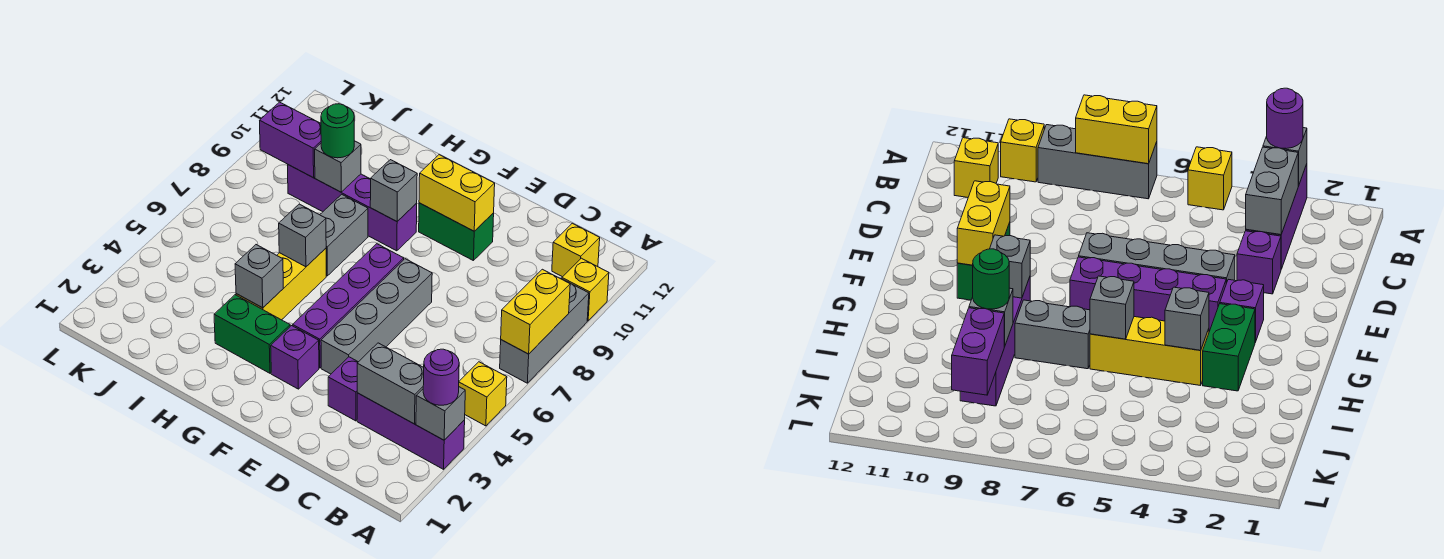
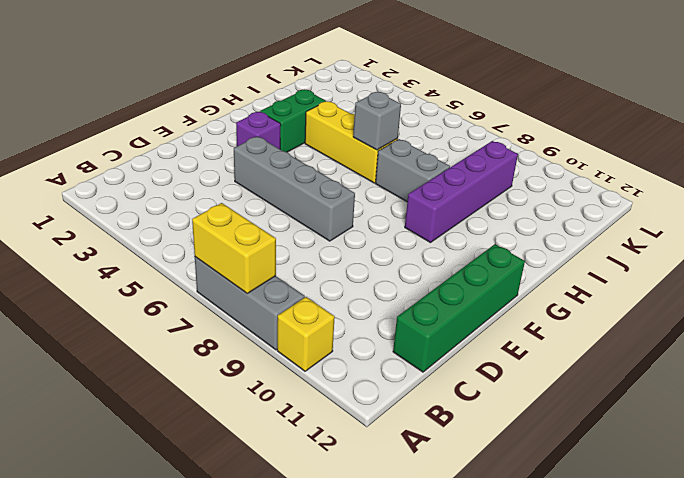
green brick C12:F12 level 1 -> none
none -> purple brick A3:C3 level 1
none -> yellow brick A5 level 1
none -> yellow brick B11 level 1

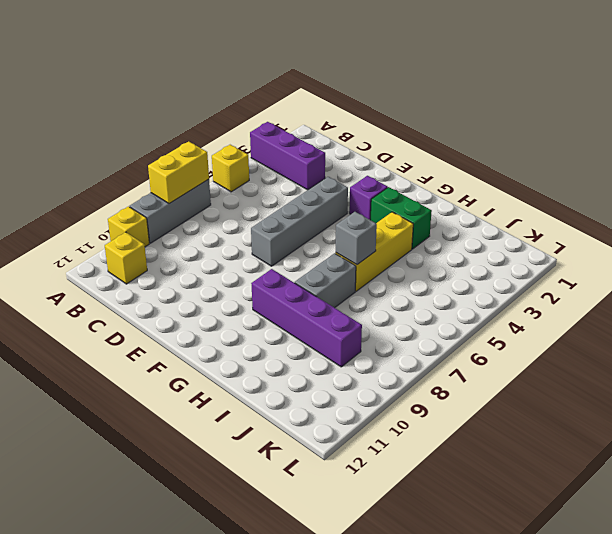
none -> purple brick D3 level 1
none -> green brick E10:F10 level 1
none -> purple brick F4:F7 level 1

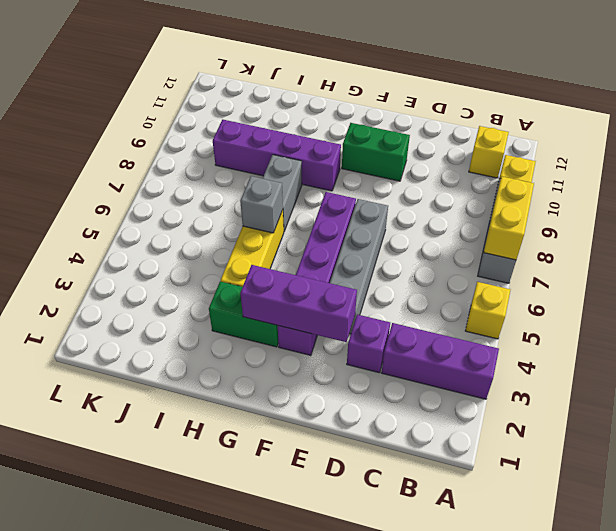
purple brick E3:G3 level 2 -> none
none -> grey brick A3 level 2
none -> grey brick B3:C3 level 2
none -> yellow brick E10:F10 level 2

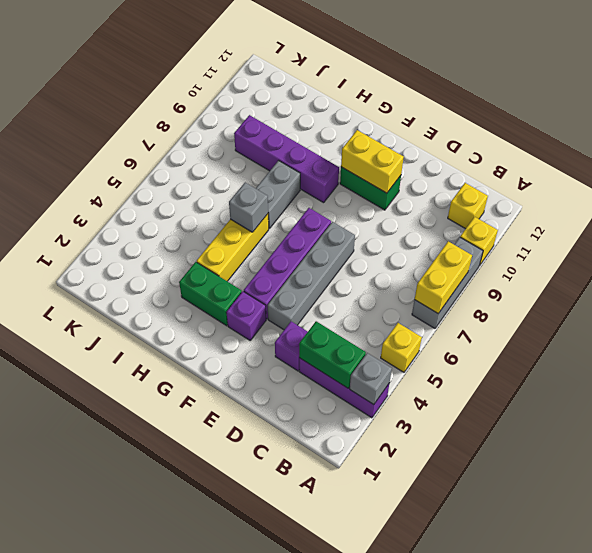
green brick B3:C3 level 2 -> grey brick B3:C3 level 2
none -> grey brick G9 level 2
none -> grey brick H4 level 2
none -> grey brick I9 level 2

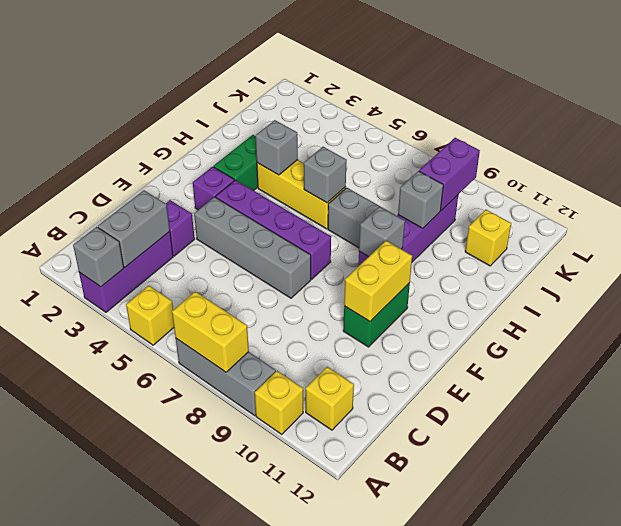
yellow brick J11 level 1 -> none
none -> purple round brick A3 level 3
none -> green round brick I9 level 3

